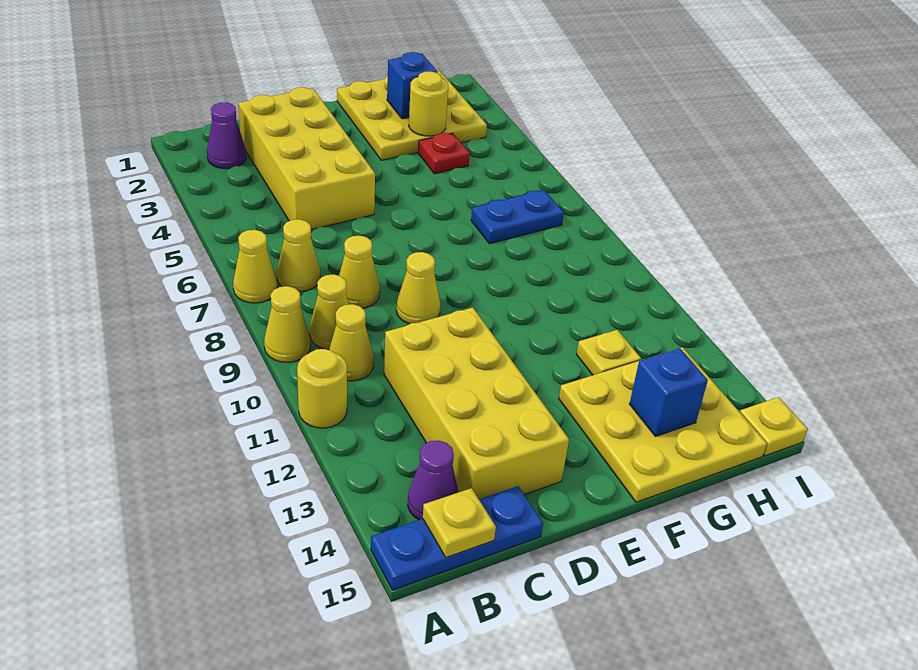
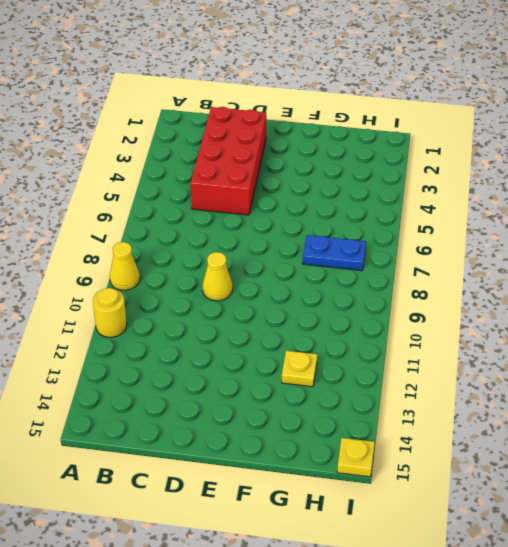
red brick C2:D5 level 1 -> yellow brick C2:D5 level 1
none -> yellow cone A7 level 1
none -> blue plate A15:C15 level 1
none -> purple cone B2 level 1

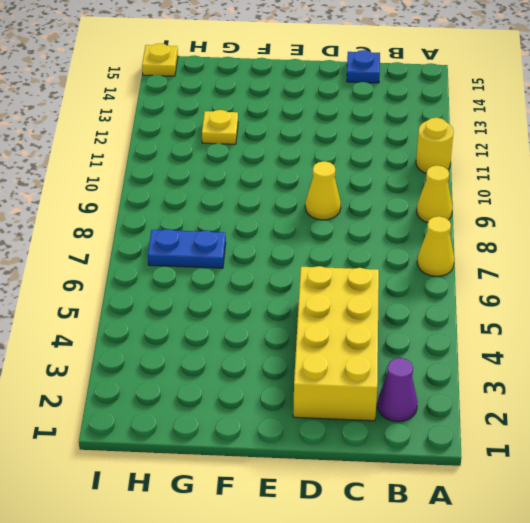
blue plate C15 level 1 -> blue plate A15:C15 level 1
none -> yellow cone B7 level 1
none -> yellow cone B9 level 1
none -> yellow cone B10 level 1

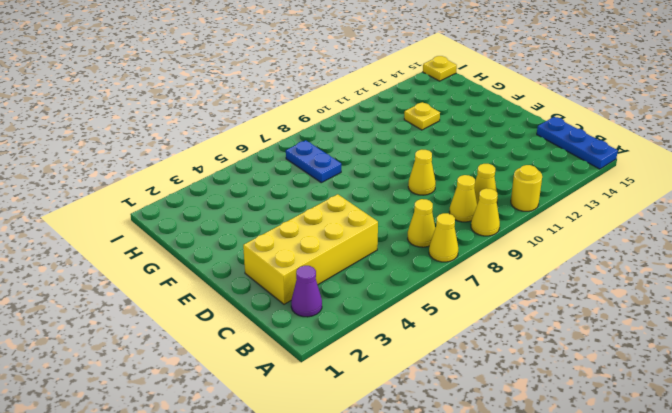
none -> purple cone B14 level 1
none -> yellow cone C8 level 1
none -> yellow brick C11:D14 level 1

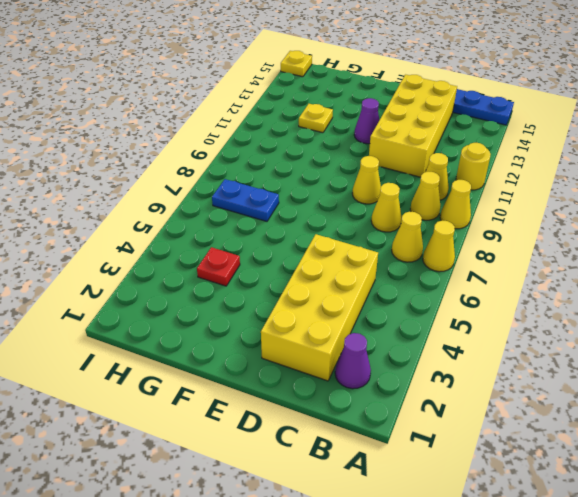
purple cone E12 level 1 -> purple cone B14 level 1
none -> yellow plate F1:H3 level 1
none -> yellow plate F13:H15 level 1
none -> yellow plate B15 level 2

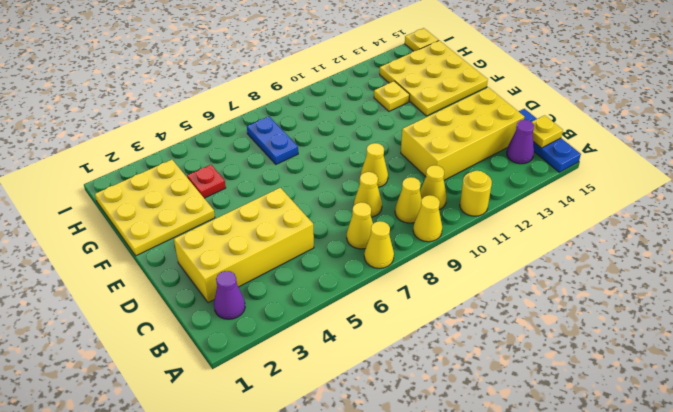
none -> blue brick G2 level 2
none -> yellow round brick G3 level 2
none -> blue brick G14 level 2

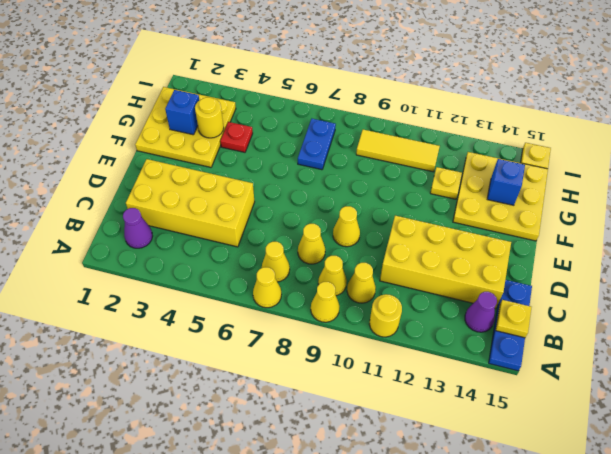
yellow tile H9:H11 level 1 -> none

